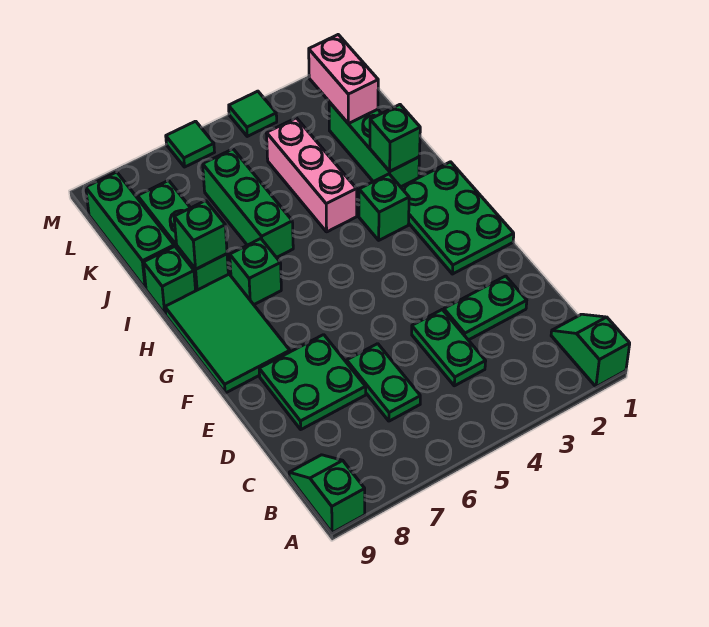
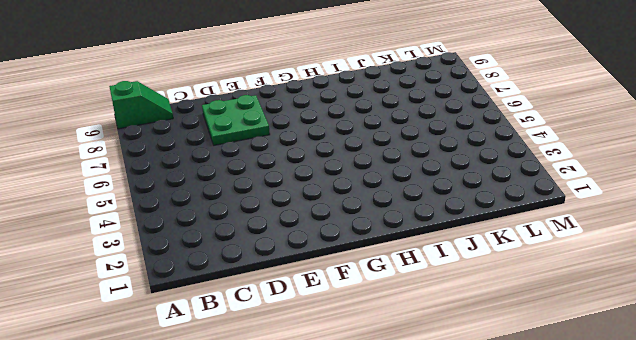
none -> green slope A1:B1 level 1 top A
none -> green plate C4:D4 level 1
none -> green plate C6:D6 level 1

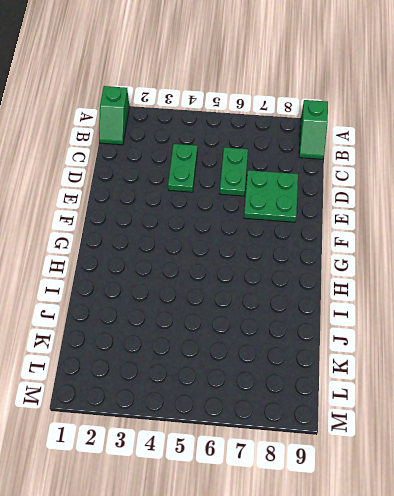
none -> green plate D2:D3 level 1
none -> green plate F1:H2 level 1
none -> green tile F8:H9 level 1

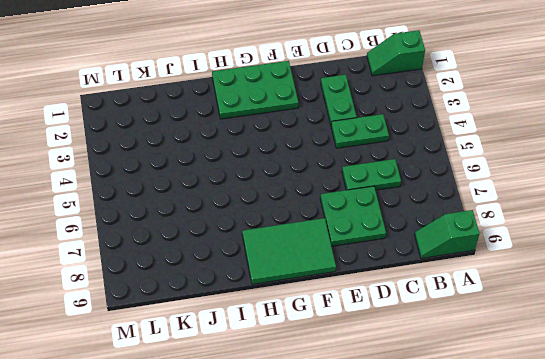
none -> green brick H3 level 1
none -> green brick H7 level 1
none -> green brick I2:K2 level 1

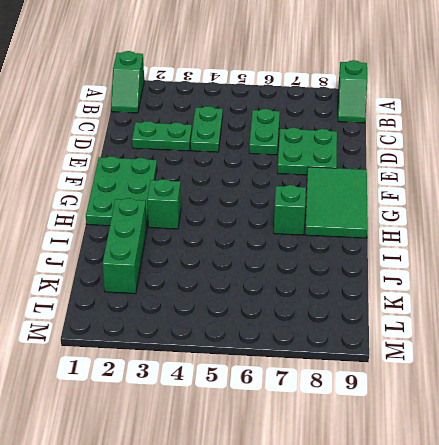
none -> pink brick I4:K4 level 1
none -> green brick I6:K6 level 1
none -> green brick I8:K8 level 1

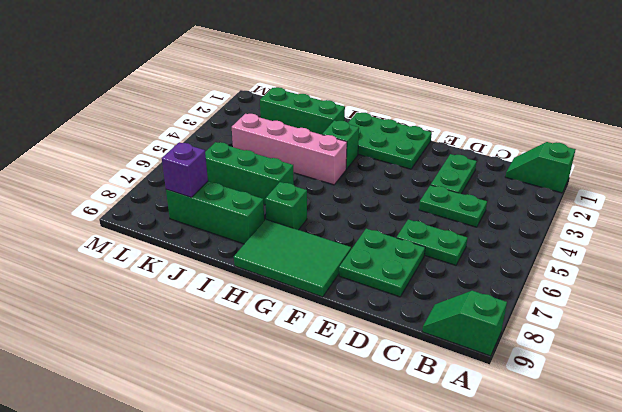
pink brick H4:K4 level 1 -> pink brick I4:K4 level 1
purple brick K8 level 2 -> none
none -> green brick I9 level 1
none -> green brick J9:L9 level 1
none -> green tile M4 level 1

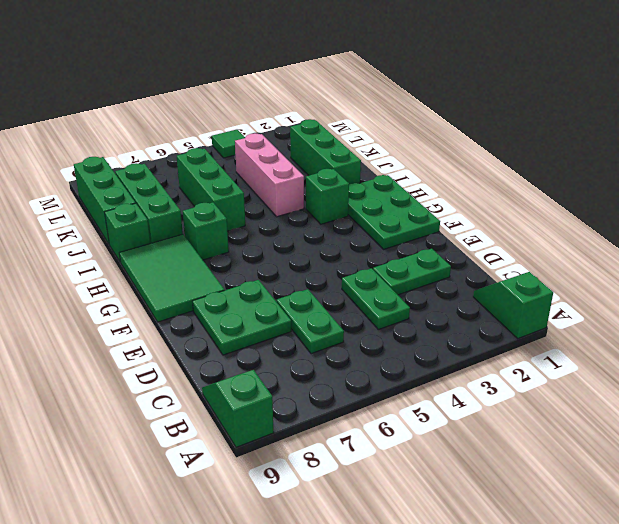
none -> green tile M6 level 1
none -> green brick I2 level 2
none -> green brick I8 level 2

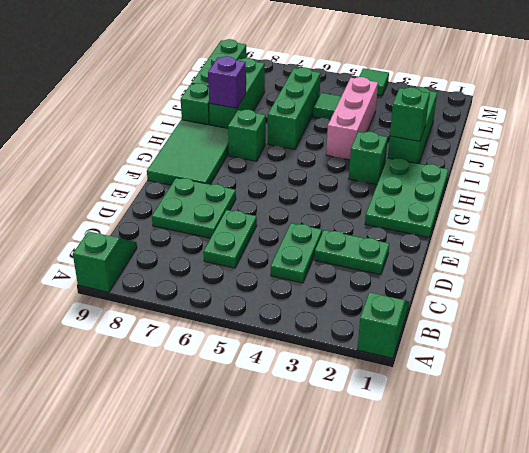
purple brick I8 level 2 -> green brick I8 level 2
green tile K5 level 1 -> green tile M6 level 1
none -> pink brick K2:L2 level 2

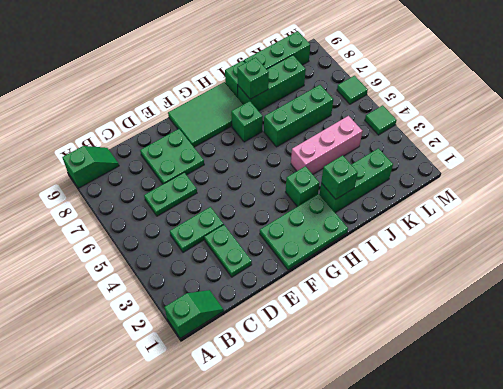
none -> pink brick K2:L2 level 2

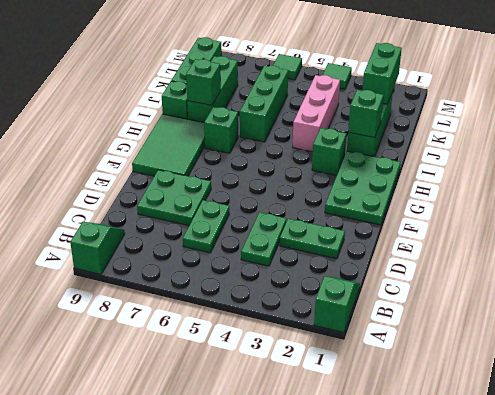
green brick K2:L2 level 2 -> pink brick K2:L2 level 2

